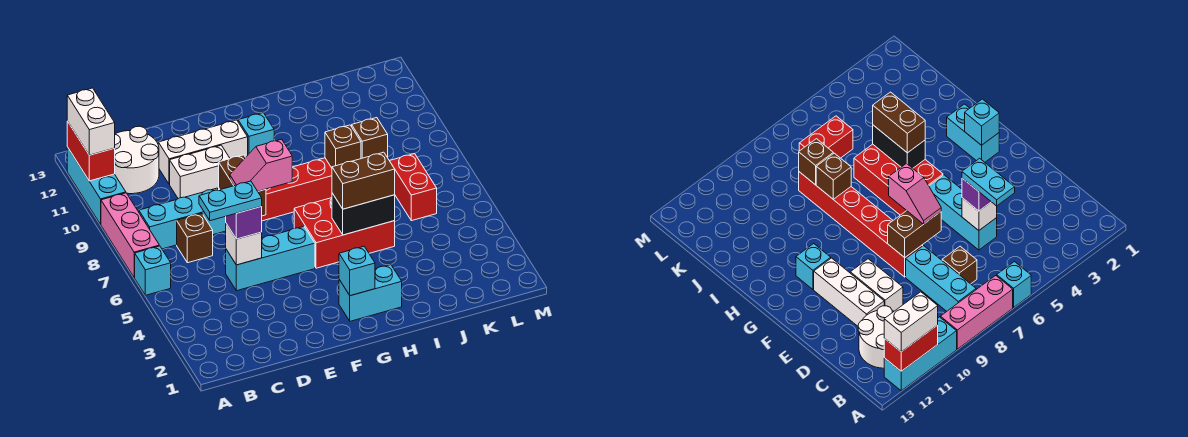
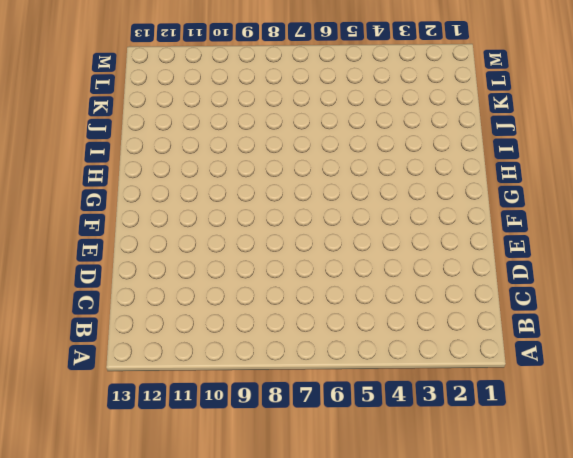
none -> cyan brick A6 level 1
none -> pink brick A7:A9 level 1
none -> cyan brick A10:A12 level 1

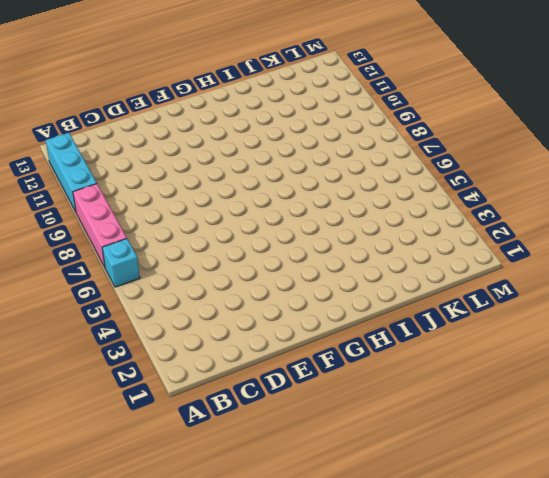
none -> cyan brick B8:D8 level 1
none -> white round brick B11:C12 level 1
none -> brown brick C7 level 1

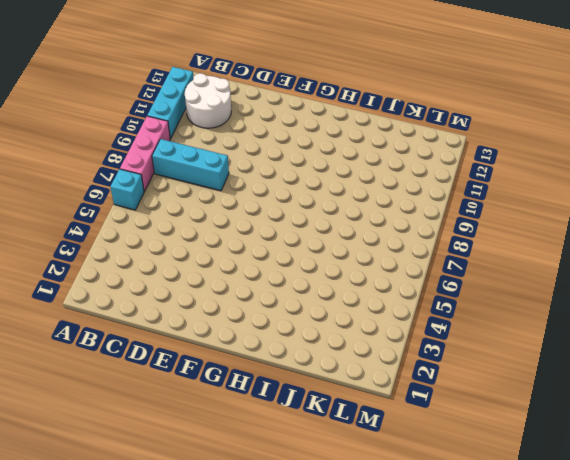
none -> brown brick C7 level 1
none -> cyan brick D5:F5 level 1
none -> white brick D10:E10 level 1

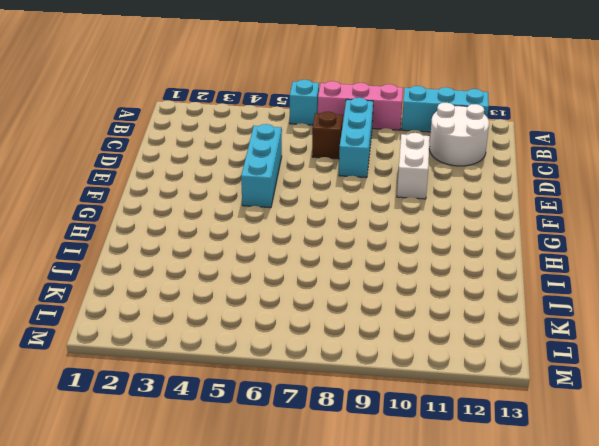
none -> white brick D11:F11 level 1
none -> red brick E8:J8 level 1
none -> cyan brick G2:H2 level 1

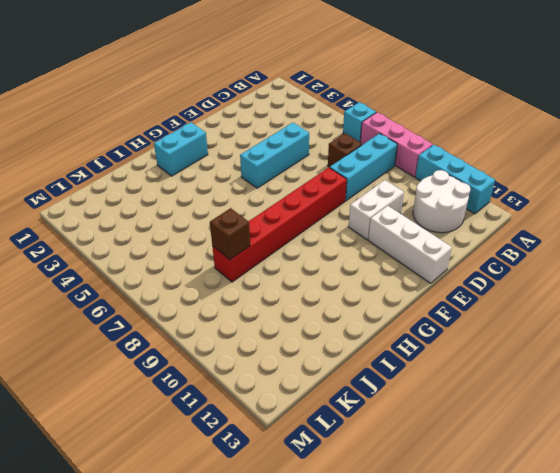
white brick E11:E13 level 1 -> white brick D11:F11 level 1
none -> red brick G5:I6 level 1
none -> cyan brick G11 level 1
none -> red brick K6:K7 level 1

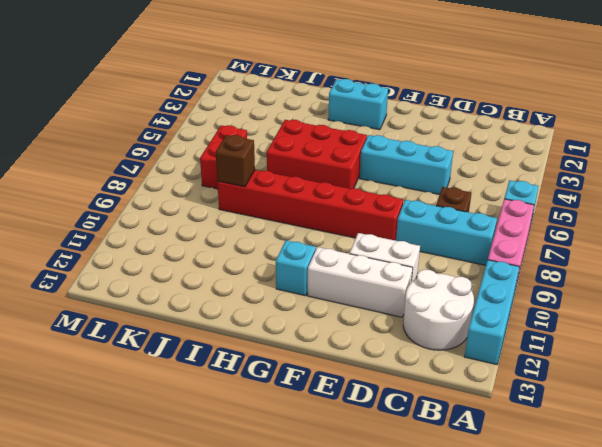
none -> red brick A11:A12 level 2
none -> white brick D5 level 2
none -> brown brick E7:E8 level 2

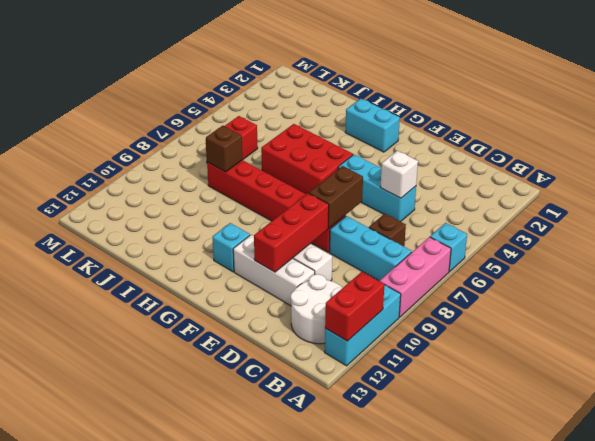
red brick E9:E11 level 2 -> none
none -> cyan brick G2 level 2
none -> black brick H5:I5 level 2
none -> brown brick I8 level 2

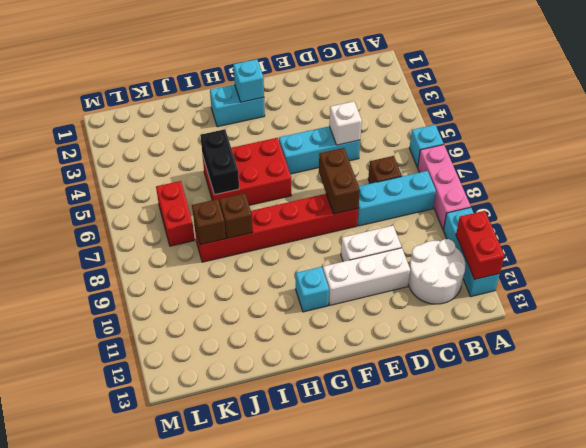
black brick I5:I6 level 2 -> black brick H5:I5 level 2
none -> white brick A11:A12 level 3
none -> purple brick D5 level 3
none -> pink slope E7:F7 level 3 top F

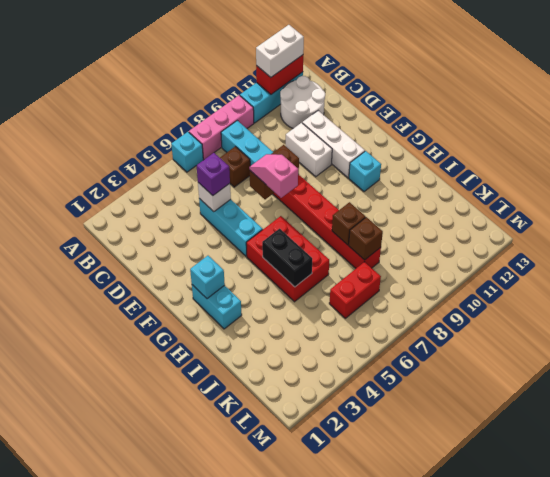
none -> brown brick H5:I5 level 3
none -> cyan plate C5:D5 level 4

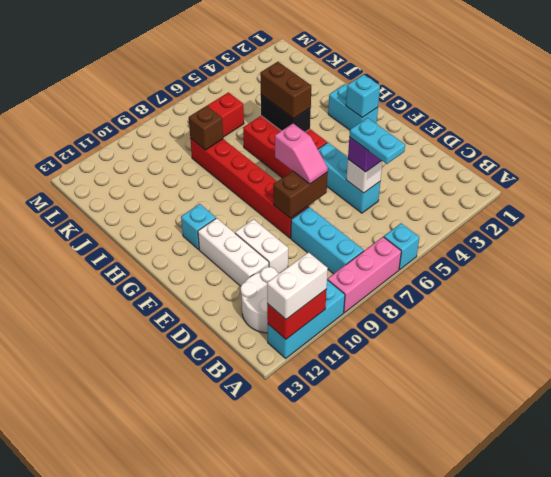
none -> brown brick C7 level 1
none -> brown brick I8 level 2

